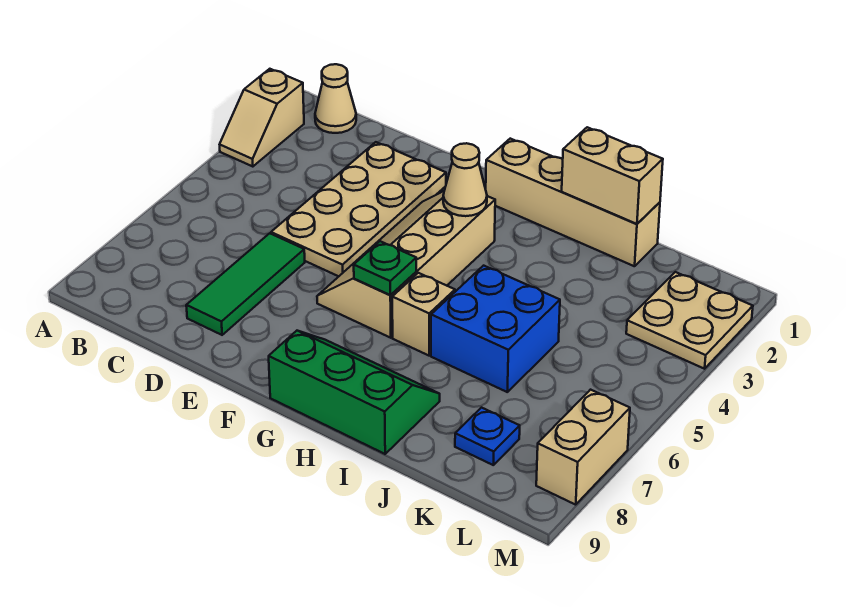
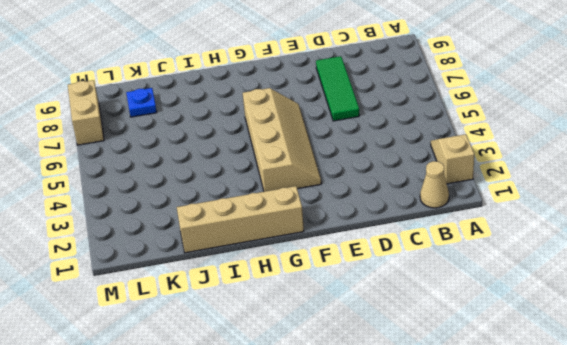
none -> tan plate D2:E5 level 1
none -> green slope G8:I9 level 1 top 9
none -> tan brick H6 level 1

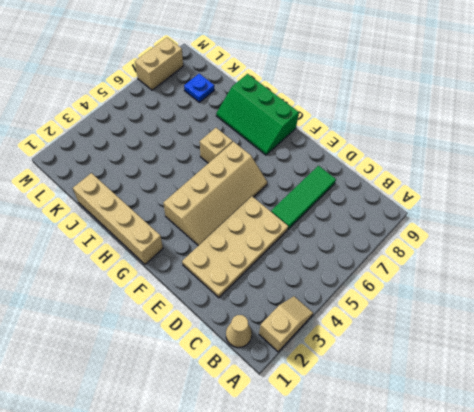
none -> blue brick I5:J6 level 1
none -> tan plate L2:M3 level 1
none -> tan cone G3 level 2

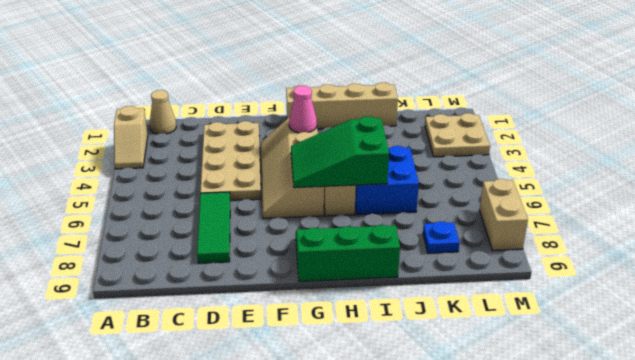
pink cone G3 level 2 -> tan cone G3 level 2
green slope G5:I6 level 2 top I -> green plate G6 level 2
none -> tan brick I1:J1 level 2

